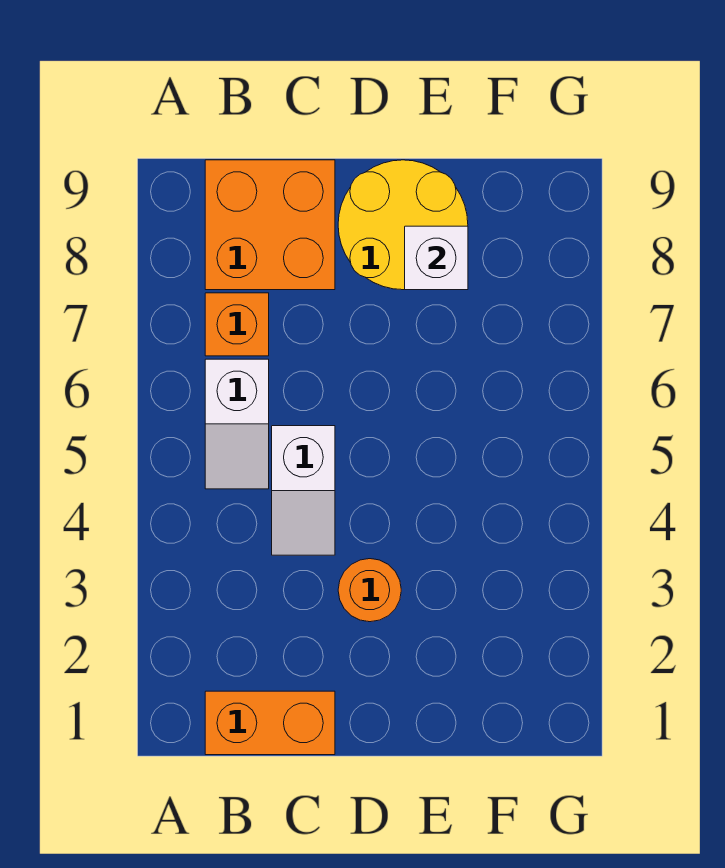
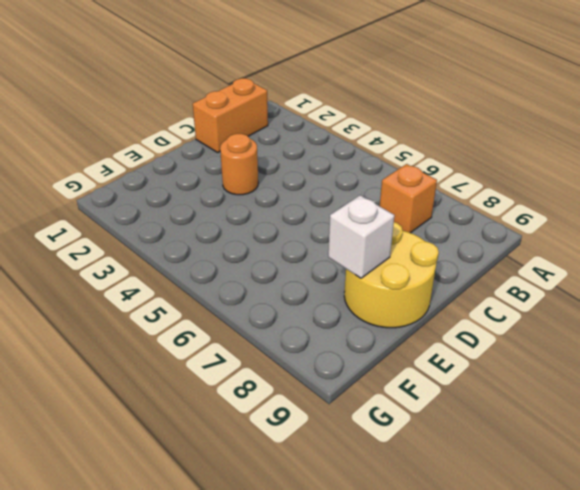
none -> white slope B5:B6 level 1 top 6
none -> orange brick B8:C9 level 1

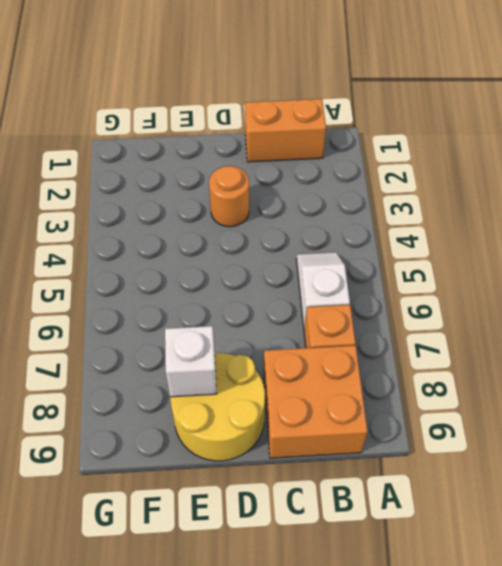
none -> white slope C4:C5 level 1 top 5

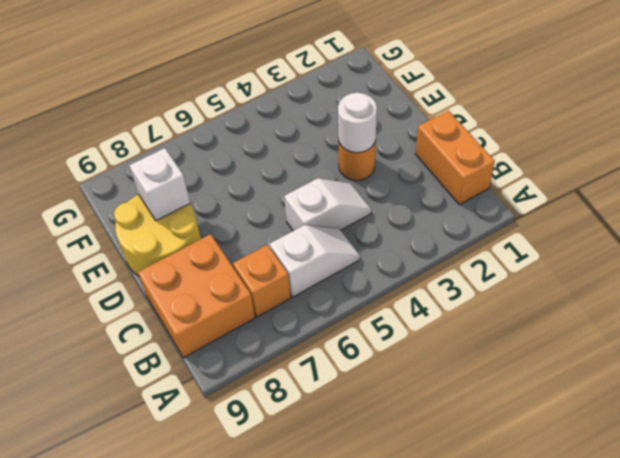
white round brick D3 level 2 -> none

